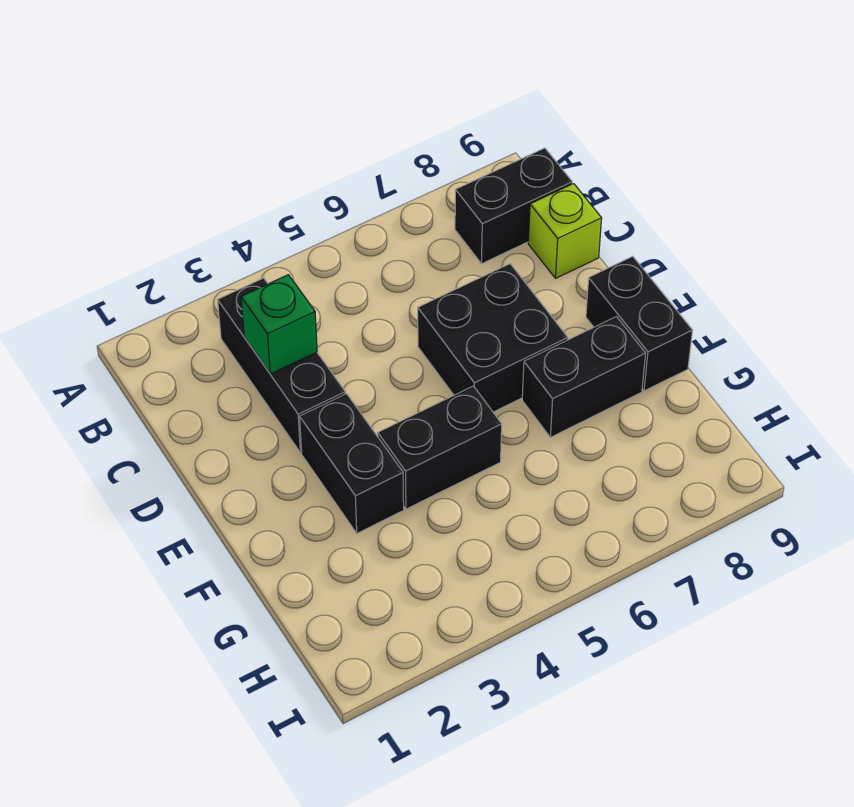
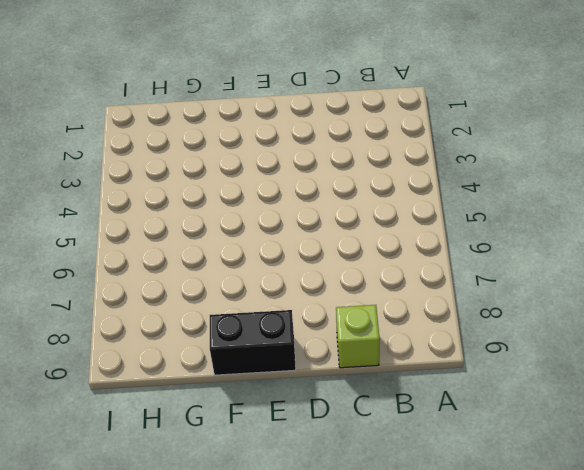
none -> black brick B3:D3 level 1
none -> black brick B8:B9 level 1

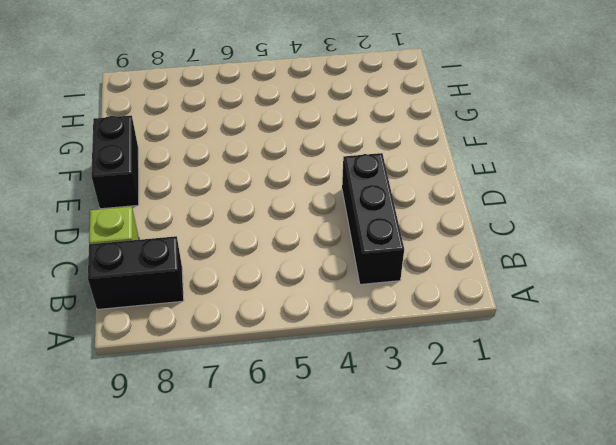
none -> black brick D6:E7 level 1
none -> black brick E3:F3 level 1

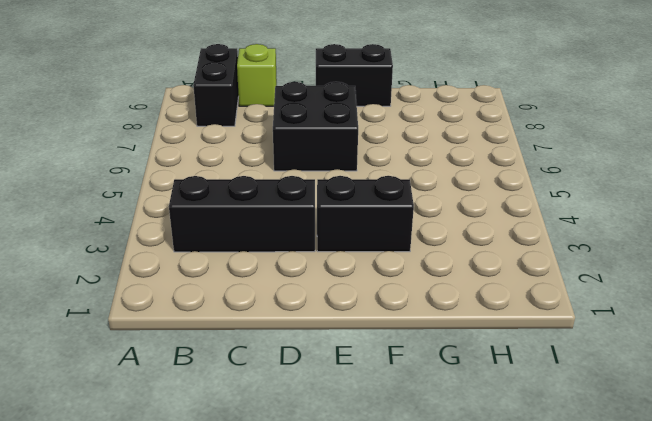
none -> black brick F4:F5 level 1
none -> black brick F7:F8 level 1

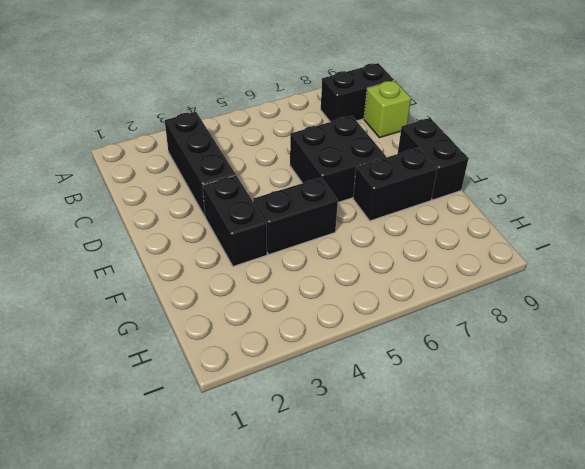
none -> green brick C3 level 2

